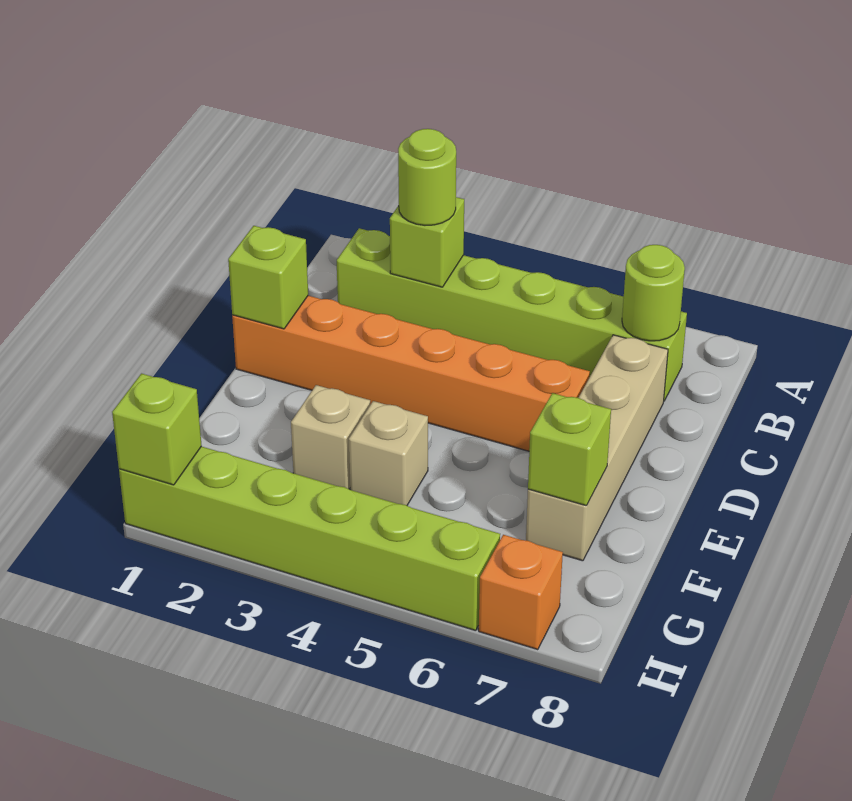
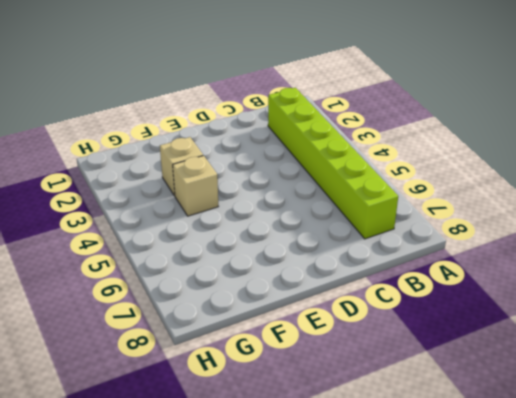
none -> tan brick C7:F7 level 1
none -> orange brick D1:D6 level 1
none -> lime brick H1:H6 level 1

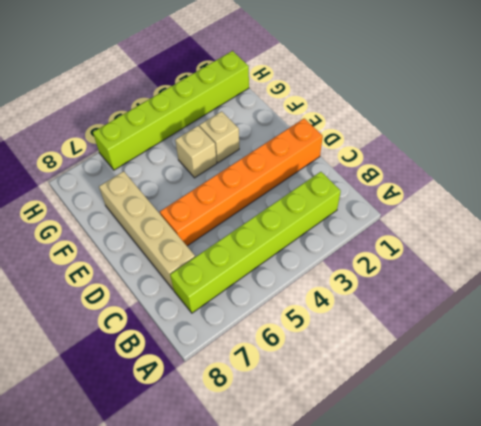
none -> orange brick H7 level 1
none -> lime brick B3 level 2
none -> lime round brick B7 level 2

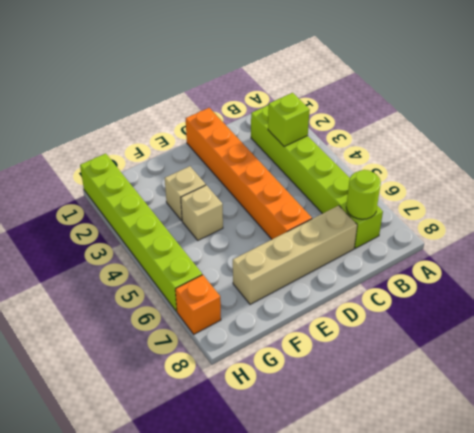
none -> lime brick D1 level 2
none -> lime brick F7 level 2
none -> lime brick H1 level 2

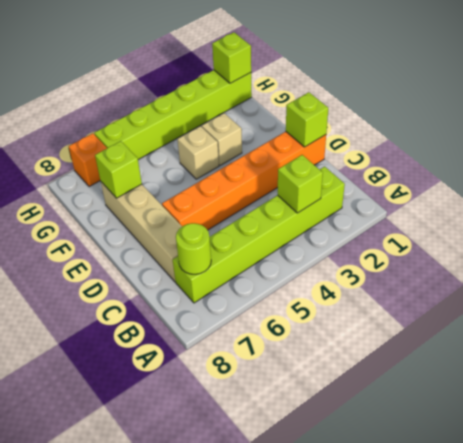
none -> lime round brick B3 level 3

